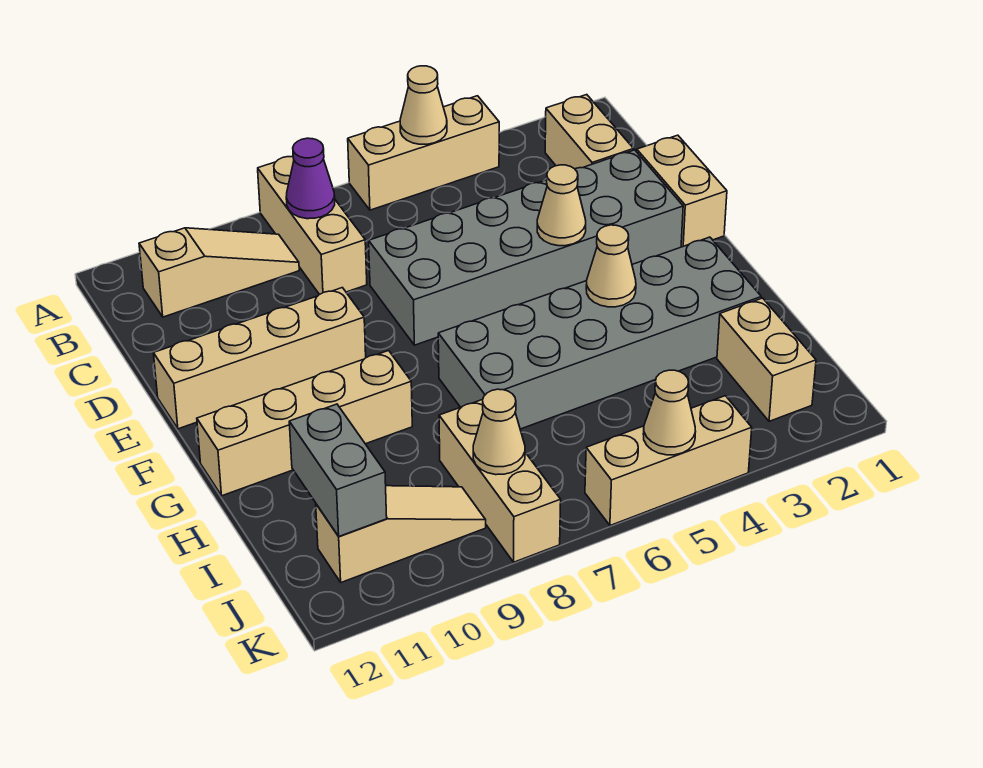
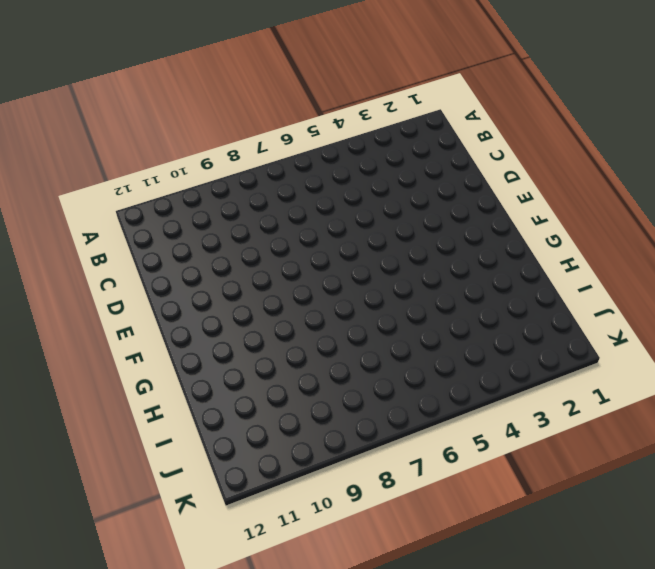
none -> tan brick A4:A6 level 1
none -> tan brick A8:C8 level 1
none -> tan brick B2:C2 level 1

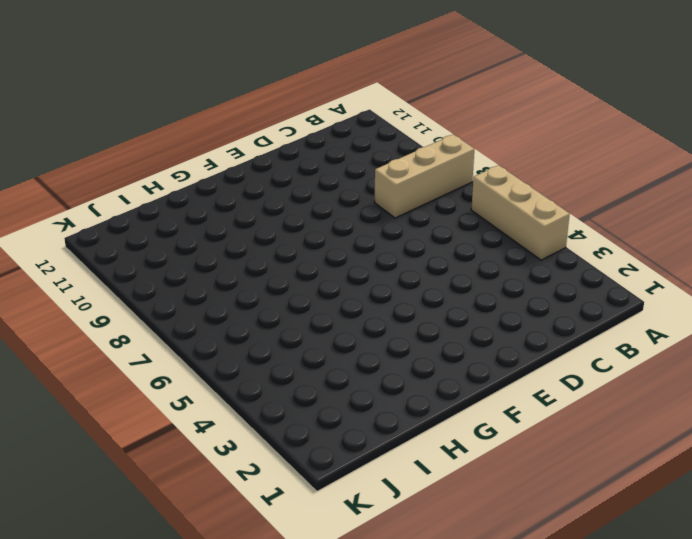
none -> tan brick B2:C2 level 1
none -> tan slope B9:B11 level 1 top 11
none -> tan brick D1:E1 level 1

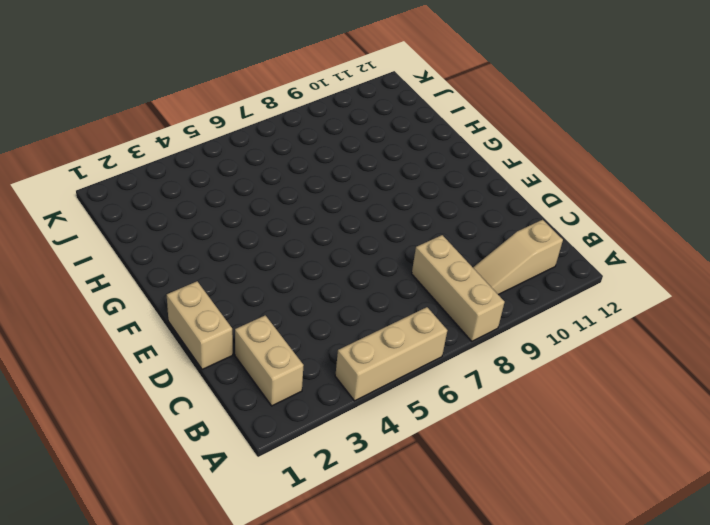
none -> grey brick D2:E7 level 1
none -> tan brick E9:E12 level 1
none -> grey brick G2:H7 level 1

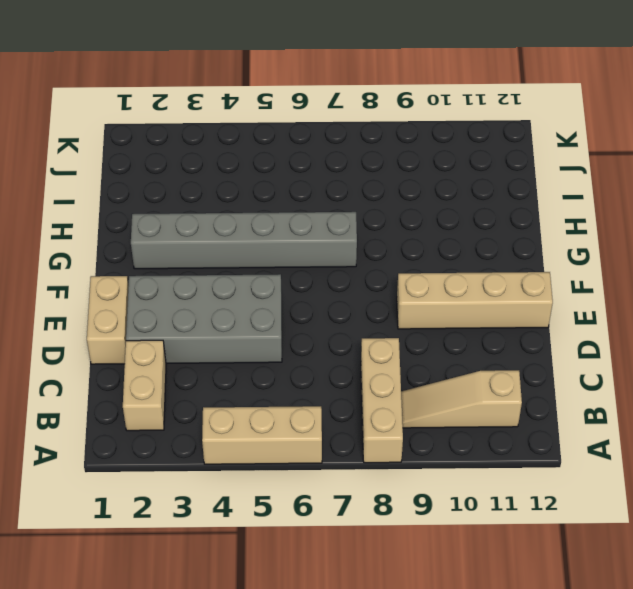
grey brick D2:E5 level 1 -> grey brick D2:E7 level 1
grey brick G2:G7 level 1 -> grey brick G2:H7 level 1
none -> tan brick G9:G12 level 1
none -> tan brick I2:J2 level 1
none -> tan brick I8:K8 level 1

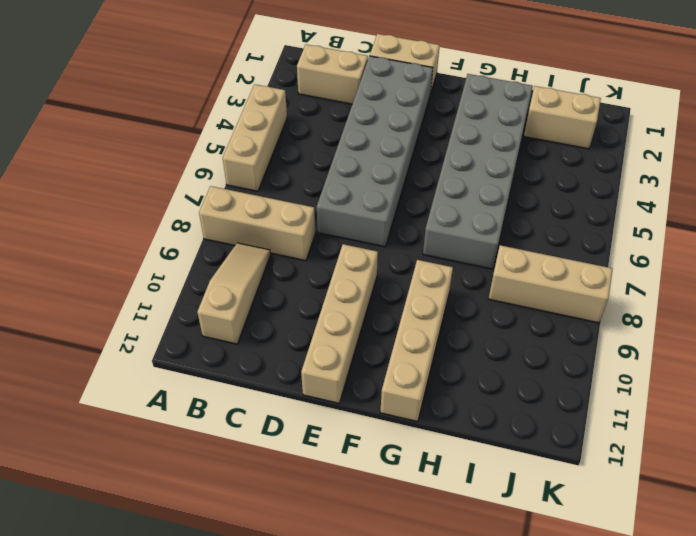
none -> tan slope J9:J11 level 1 top 11
none -> tan brick K4:K6 level 1
none -> tan cone A5 level 2

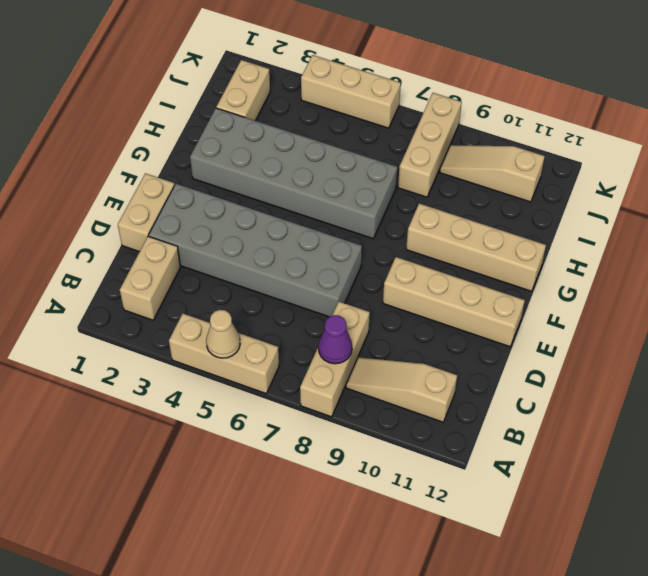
none -> tan cone E4 level 2
none -> tan cone G4 level 2
none -> grey brick I11:J11 level 2

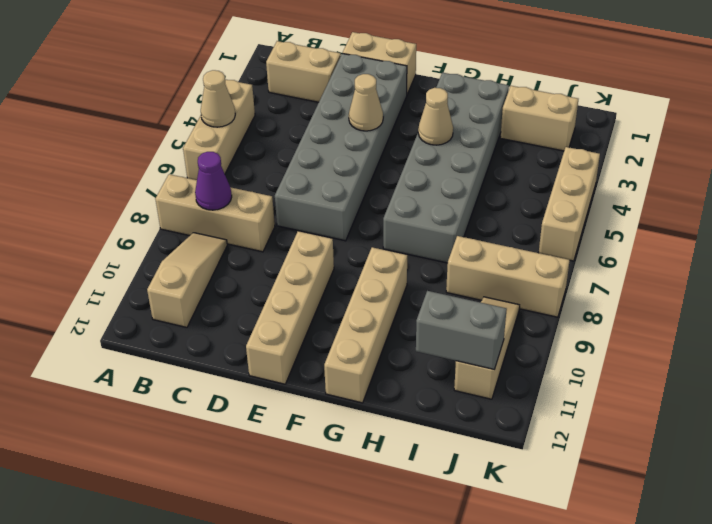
none -> tan cone J8 level 2
none -> tan cone K5 level 2

